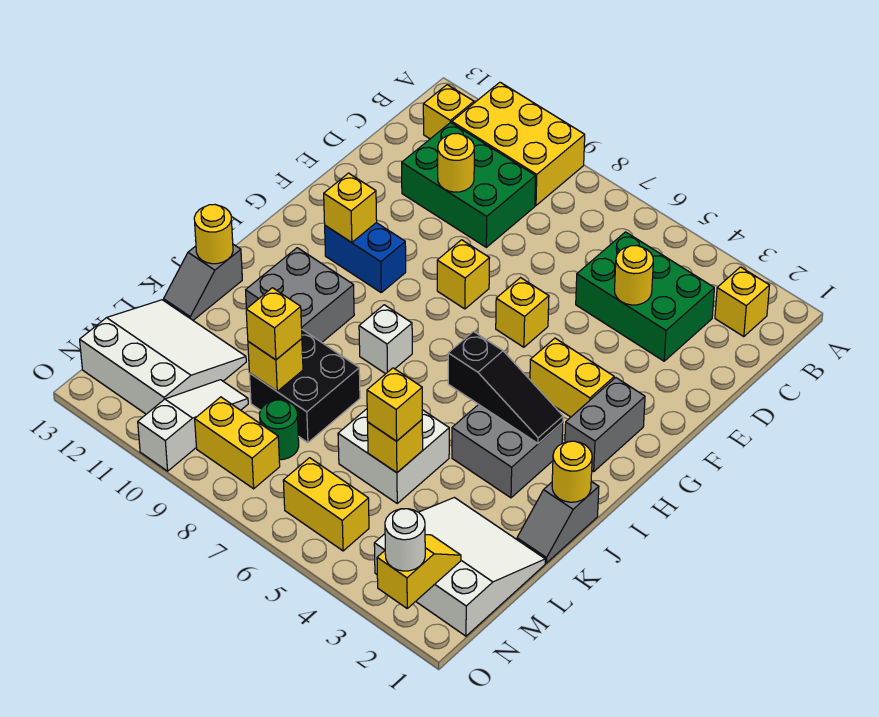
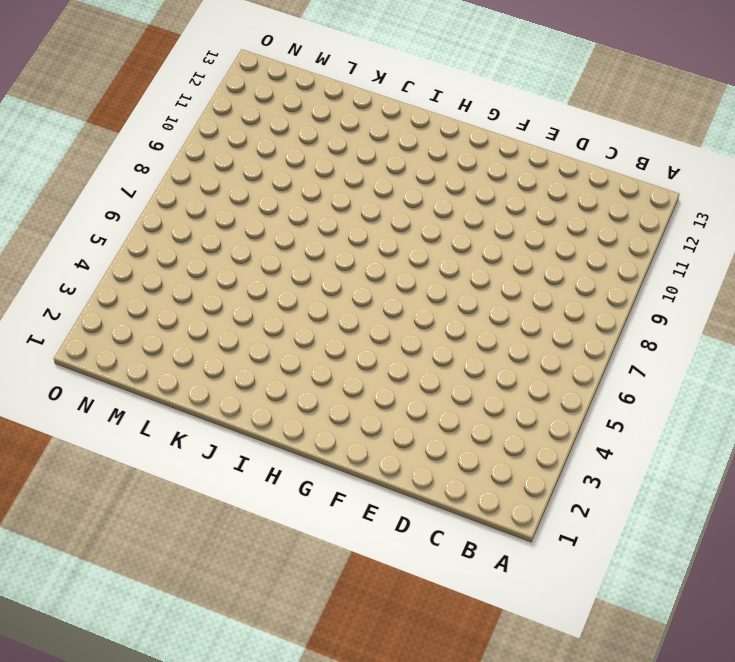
none -> yellow brick A9:B11 level 1
none -> yellow brick B2 level 1
none -> yellow brick B12 level 1
none -> green brick C3:D5 level 1

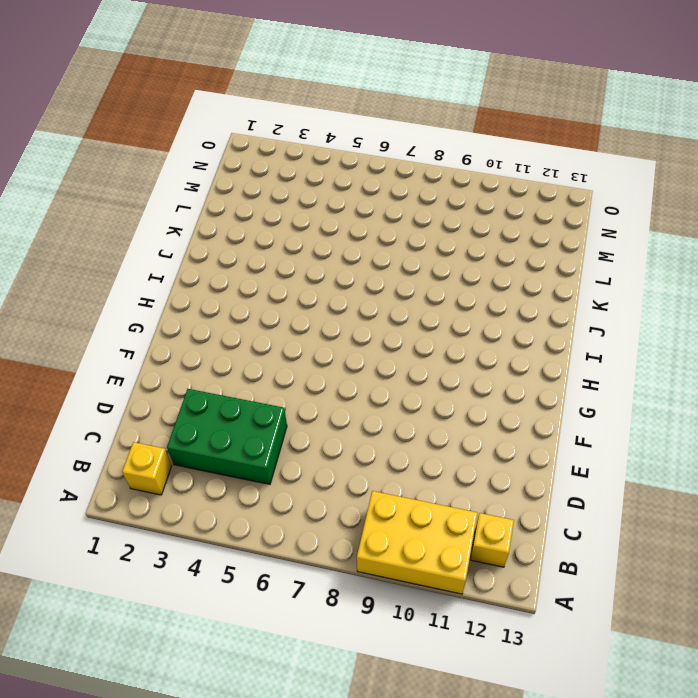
none -> green brick C9:D11 level 1
none -> yellow brick F6 level 1
none -> yellow brick F8 level 1
none -> grey brick G2:H2 level 1

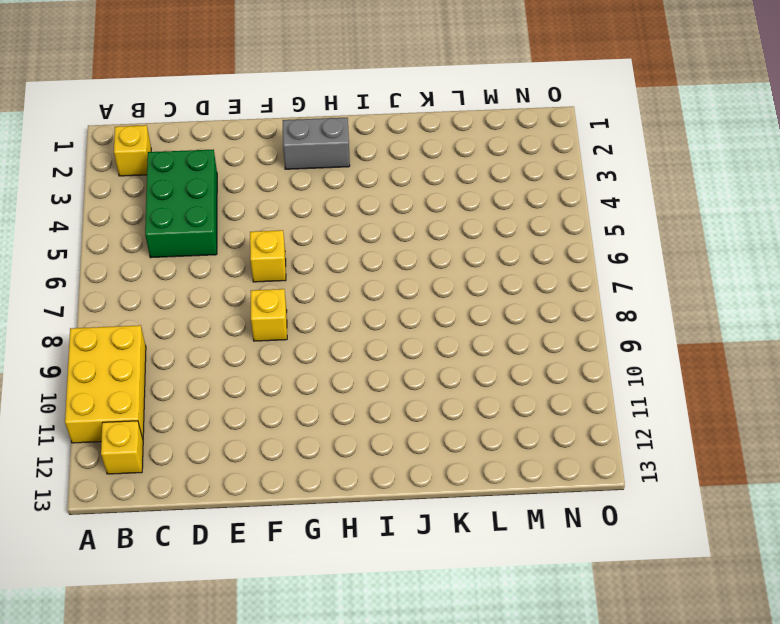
none -> green brick C9:D11 level 1
none -> yellow brick G3:G4 level 1
none -> blue brick G10:G11 level 1
none -> grey brick I3:J4 level 1

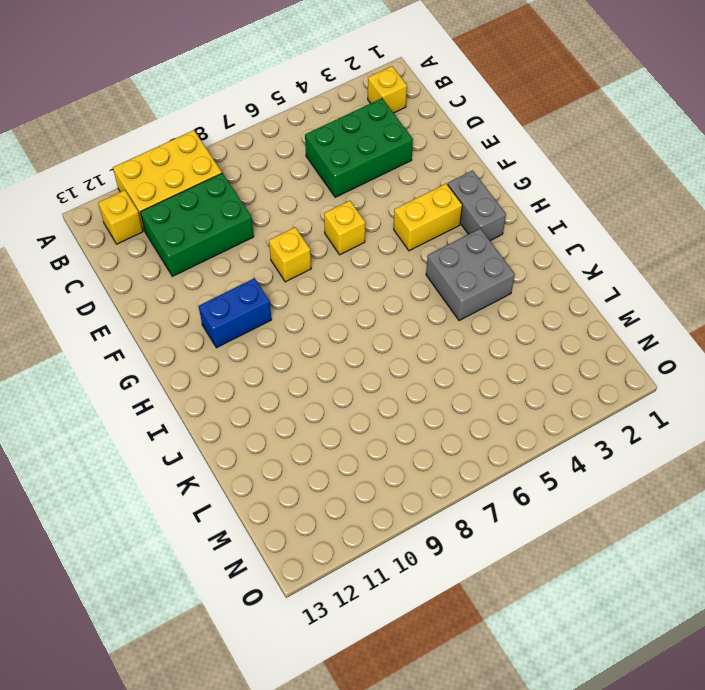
none -> white brick I8 level 1
none -> grey brick I10:J11 level 1
none -> grey slope J1:K1 level 1 top J
none -> grey slope J13:K13 level 1 top J

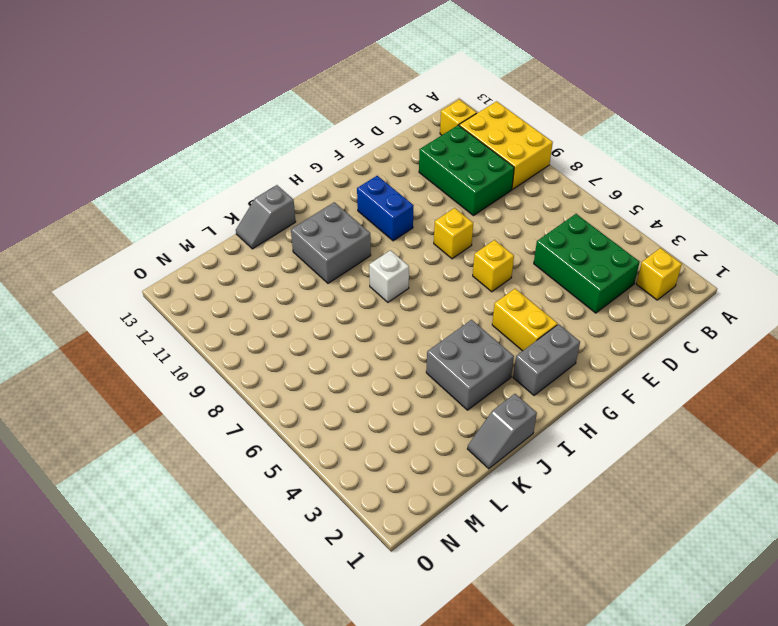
none -> white brick K5:L6 level 1
none -> black brick K8:L9 level 1
none -> white slope L1:N3 level 1 top N
none -> white slope L11:N13 level 1 top N

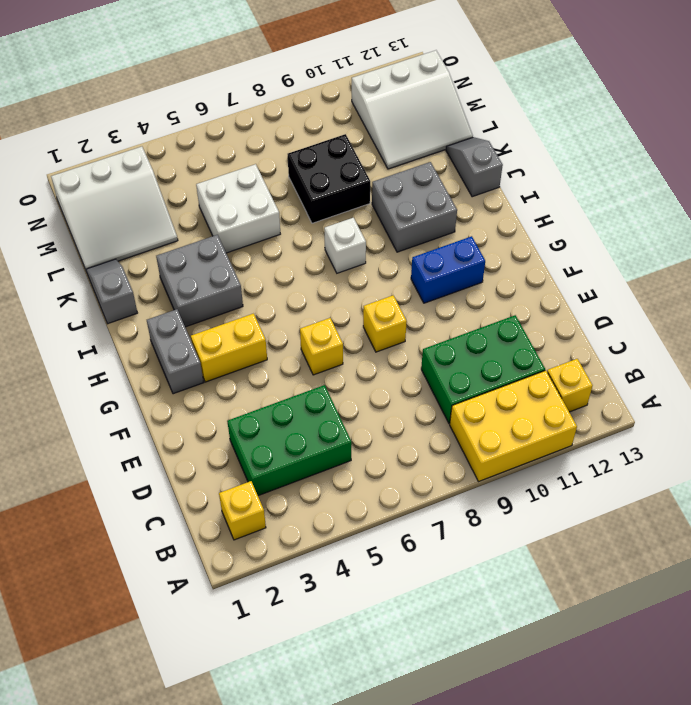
none -> green round brick M8 level 1
none -> white slope M10:O10 level 1 top O
none -> yellow brick N5:N6 level 1
none -> yellow brick N8:N9 level 1

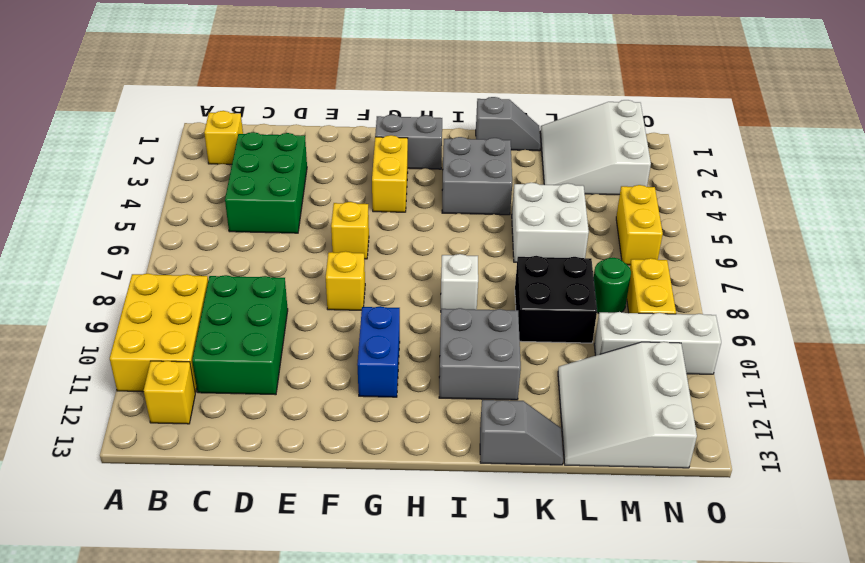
white brick M10:O10 level 1 -> white slope M10:O10 level 1 top O
none -> yellow round brick D4 level 2
none -> yellow round brick D10 level 2
none -> yellow brick G11 level 2
none -> black slope I3:I5 level 2 top 5

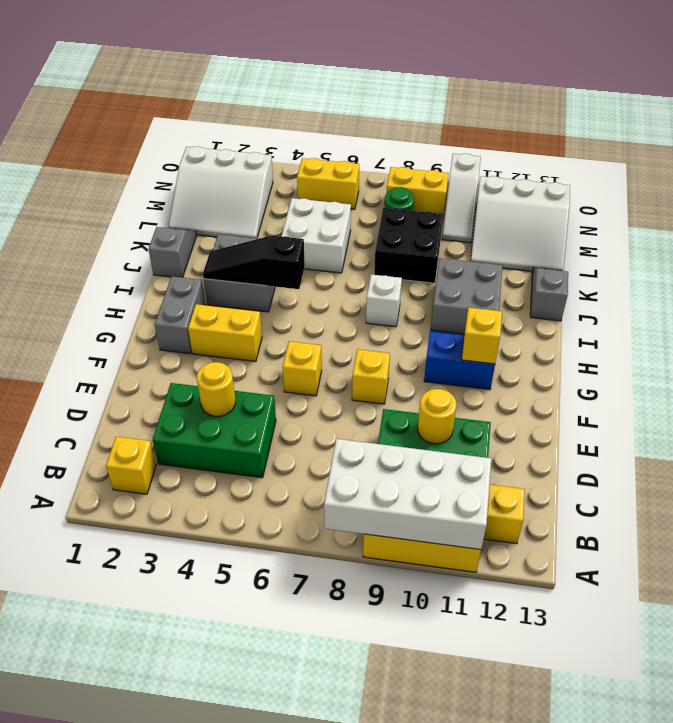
white brick A8:B11 level 2 -> none
none -> yellow round brick J1 level 2
none -> yellow round brick J13 level 2
none -> yellow brick L5 level 2
none -> yellow brick L9 level 2

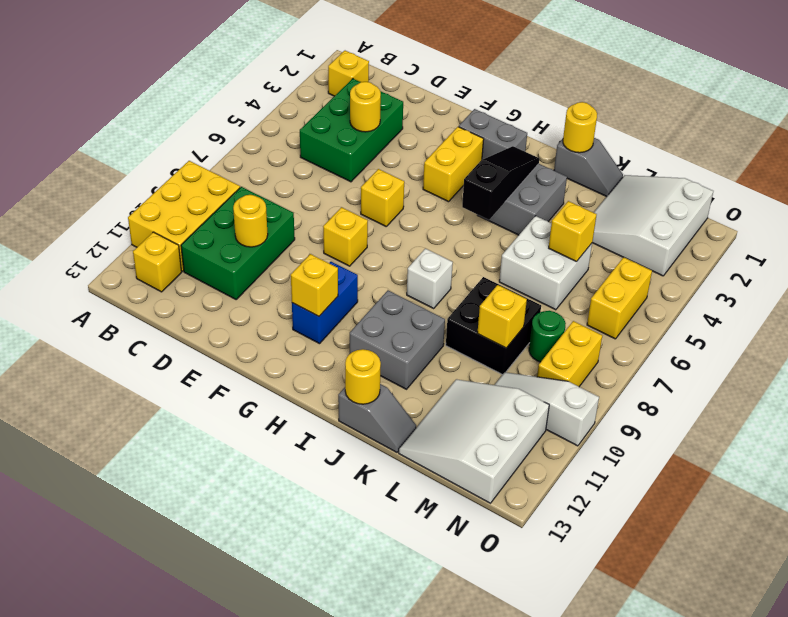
none -> yellow slope N2:O2 level 2 top O
none -> yellow brick L5 level 3
none -> yellow brick L9 level 3
none -> white round brick O2 level 3

